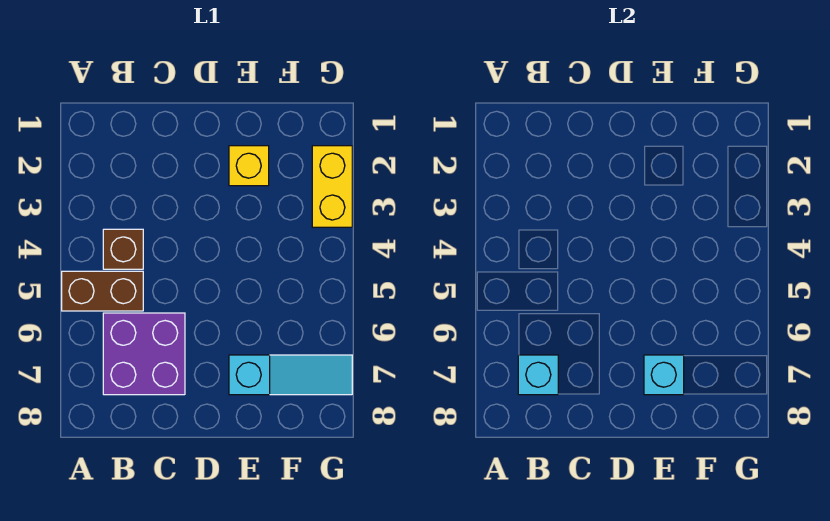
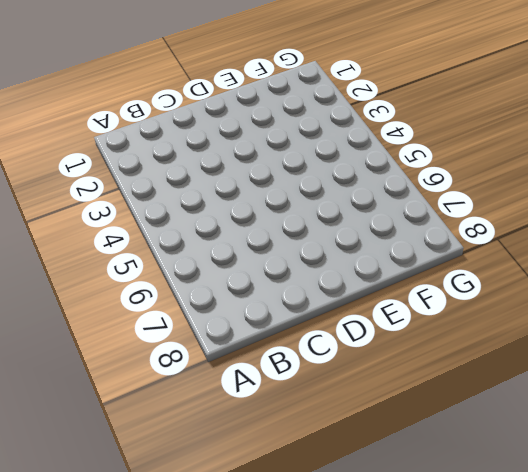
none -> brown brick A5:B5 level 1
none -> brown brick B4 level 1

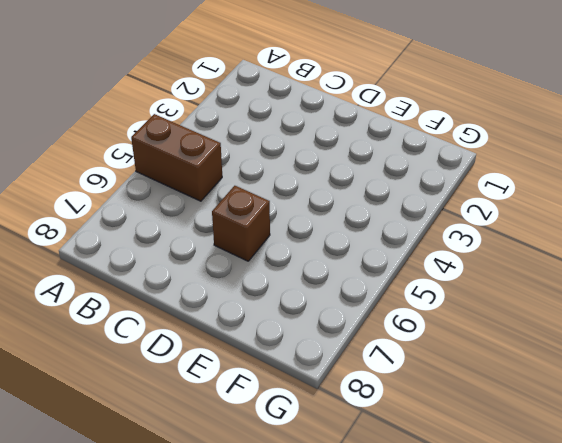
brown brick D6 level 1 -> brown brick B4 level 1
none -> purple brick B6:C7 level 1
none -> yellow brick E2 level 1

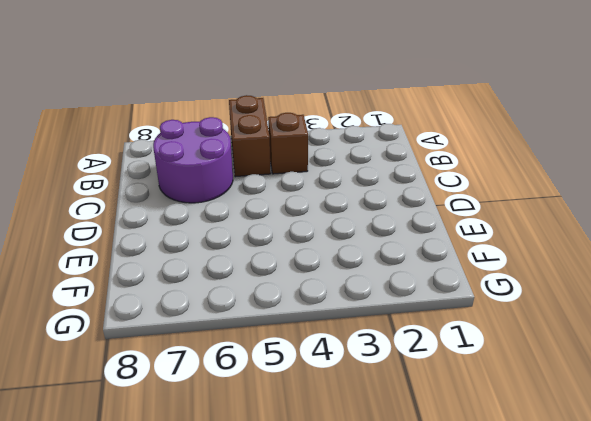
purple round brick B6:C7 level 1 -> purple brick B6:C7 level 1
none -> yellow brick E2 level 1
none -> cyan slope E7:G7 level 1 top E

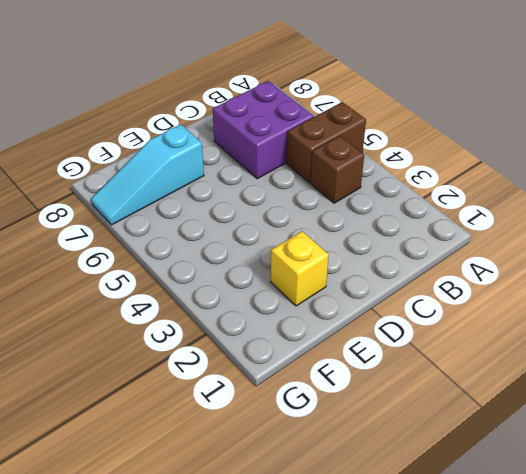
none -> yellow brick G2:G3 level 1
none -> cyan brick B7 level 2

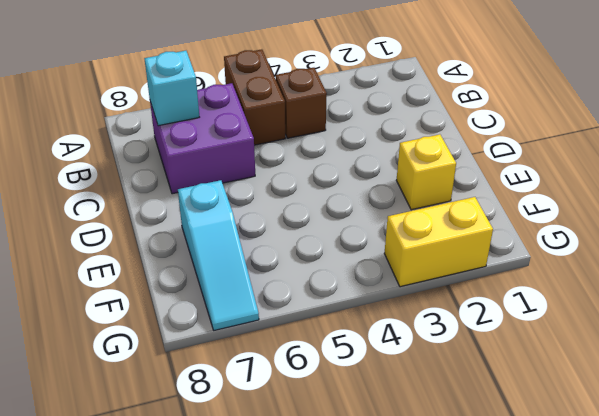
none -> cyan brick E7 level 2

